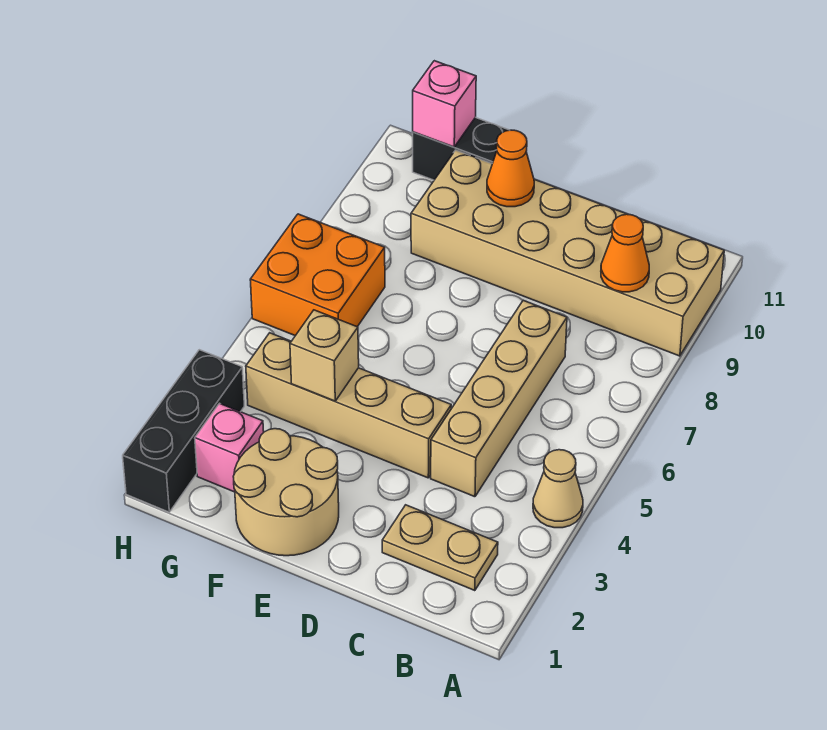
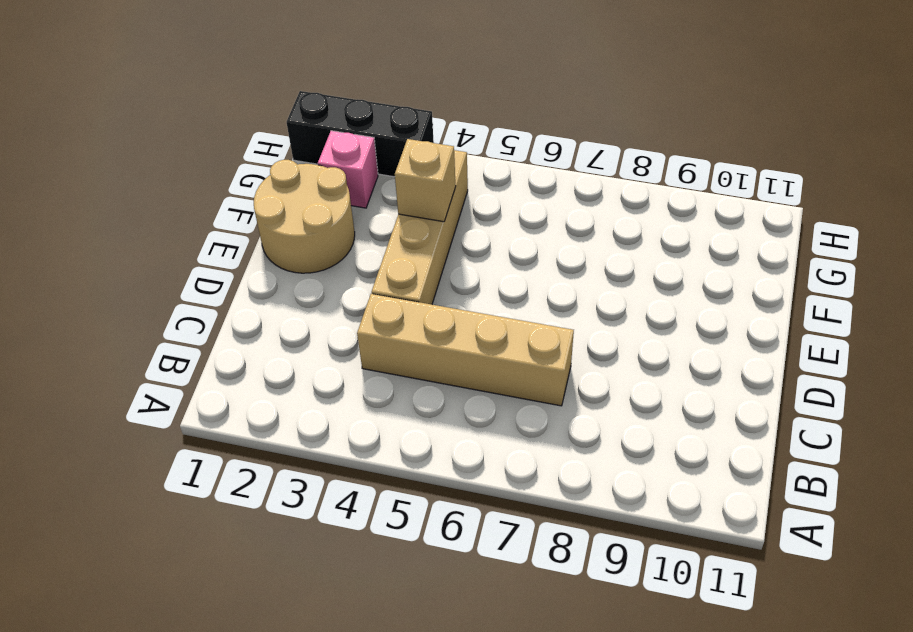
none -> tan cone A4 level 1
none -> tan brick A9:F10 level 1
none -> tan plate B2:C2 level 1

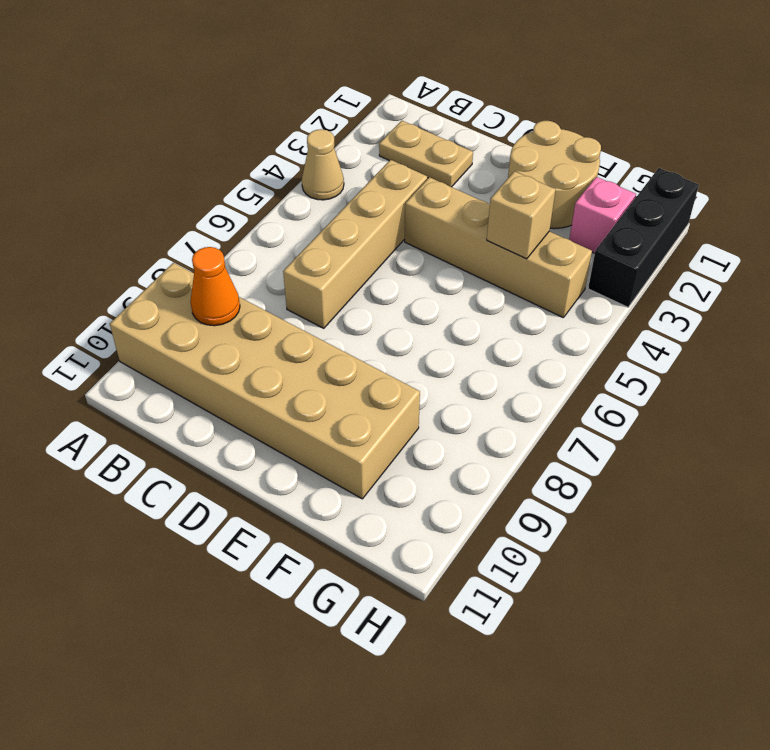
none -> black brick F11:G11 level 1
none -> orange brick G6:H7 level 1
none -> orange cone E10 level 2

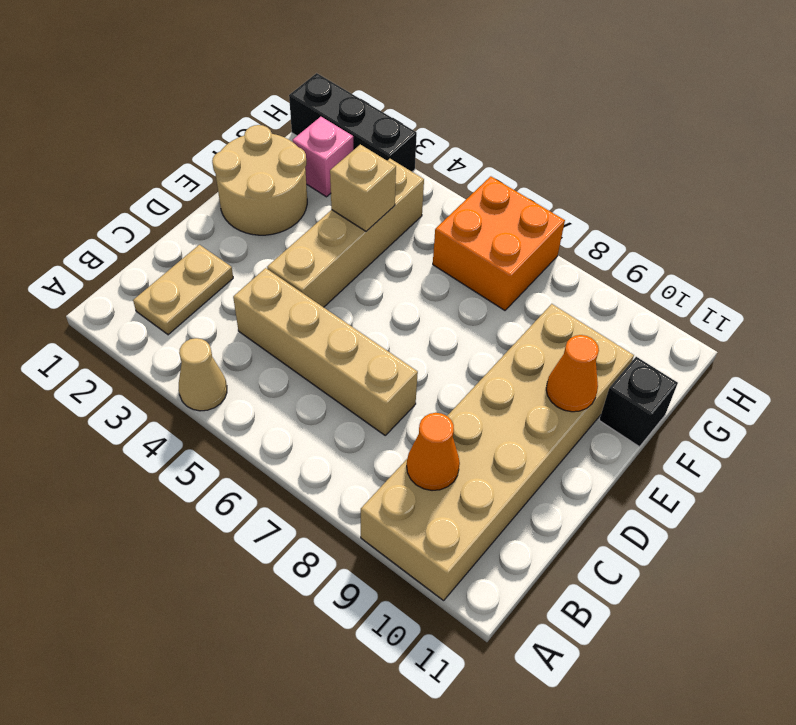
black brick F11 level 1 -> black brick F11:G11 level 1
none -> pink brick G11 level 2

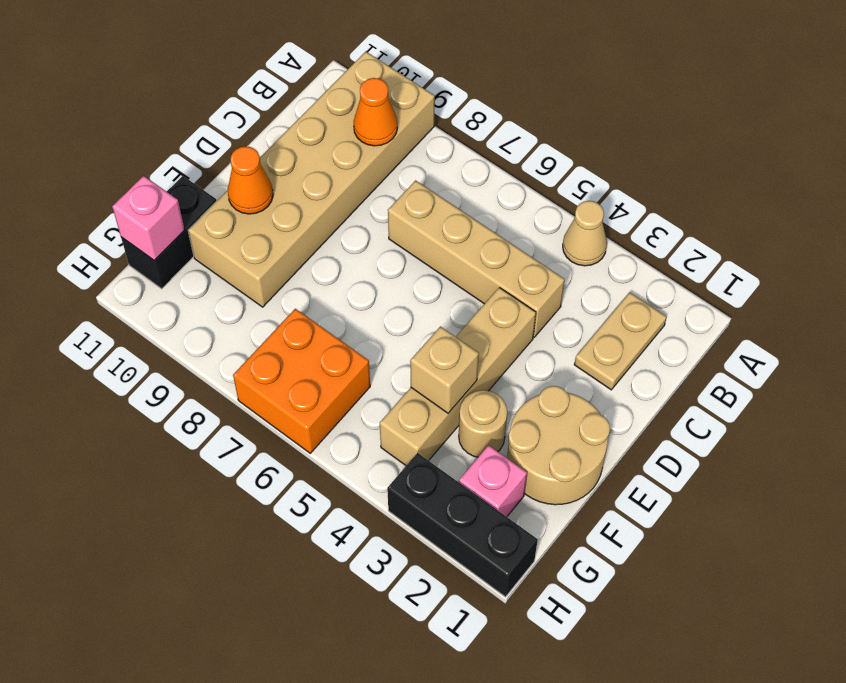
tan round brick F3 level 1 -> none

